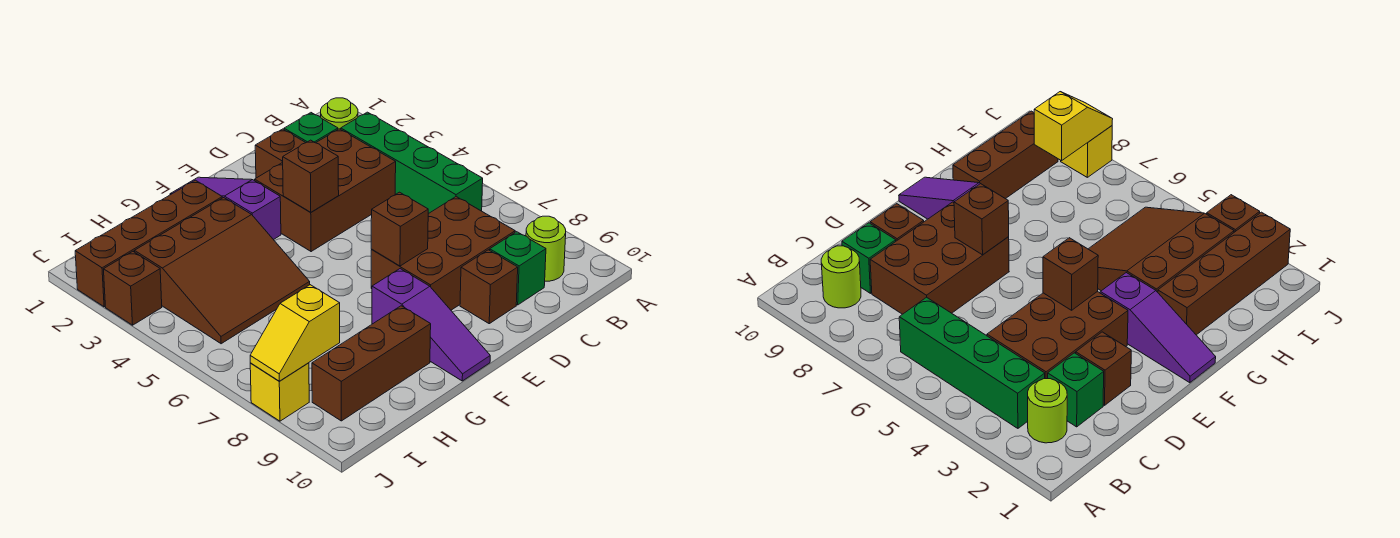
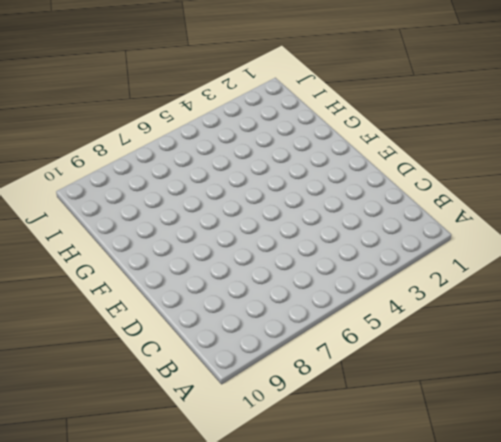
none -> lime round brick B2 level 1
none -> green brick B3:B6 level 1
none -> lime round brick B9 level 1

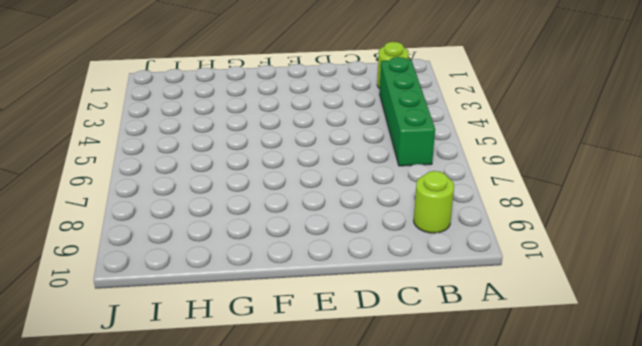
none -> green brick C2 level 1
none -> brown brick C3:E4 level 1
none -> brown brick C7:E8 level 1

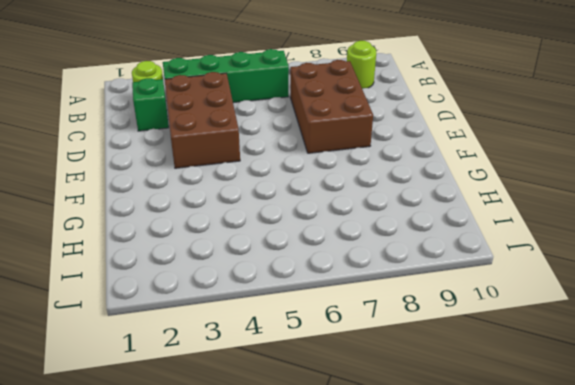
none -> green brick C9 level 1
none -> brown brick D2 level 1
none -> brown brick D9 level 1

